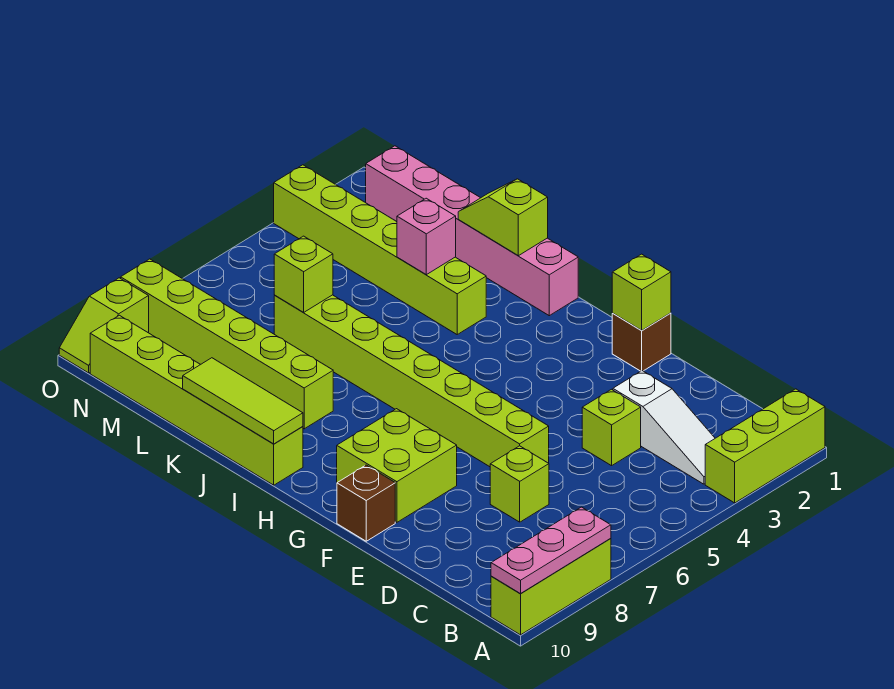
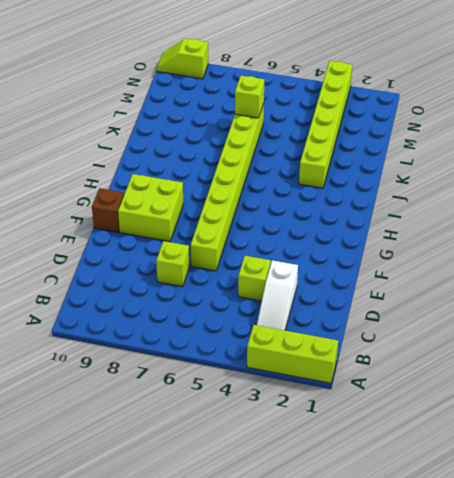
none -> lime brick A8:A10 level 1
none -> brown brick F1 level 1
none -> pink brick I1:N1 level 1

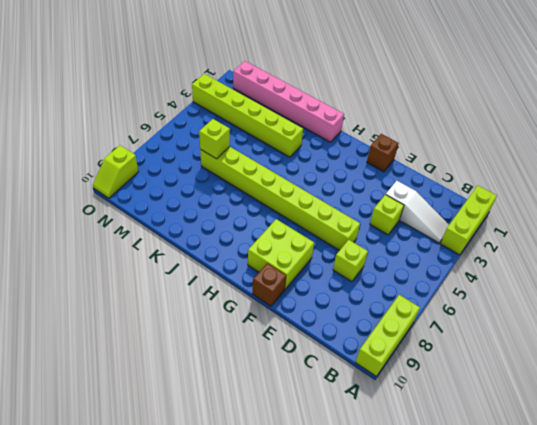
none -> lime brick I10:N10 level 1
none -> lime brick J8:O8 level 1
none -> pink plate A8:A10 level 2

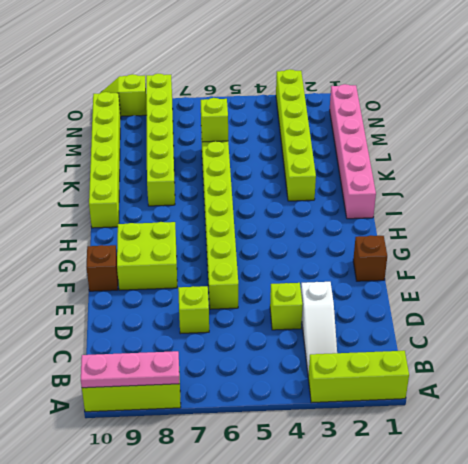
none -> lime brick F1 level 2
none -> lime tile I10:K10 level 2
none -> lime slope J1:K1 level 2 top J

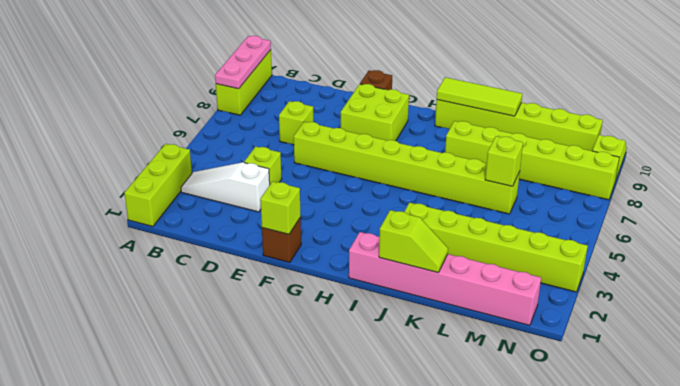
none -> pink brick K3 level 2

